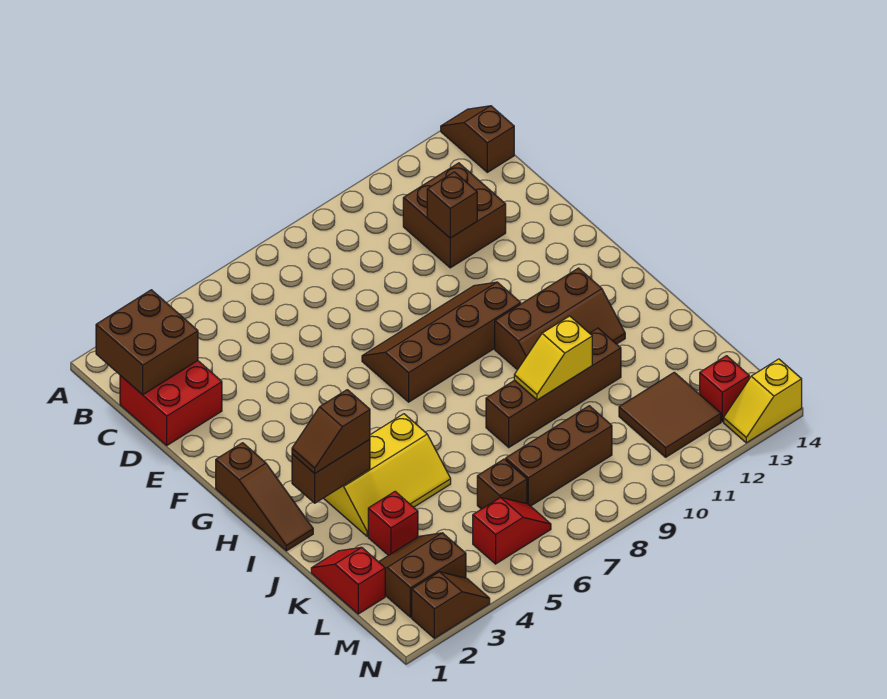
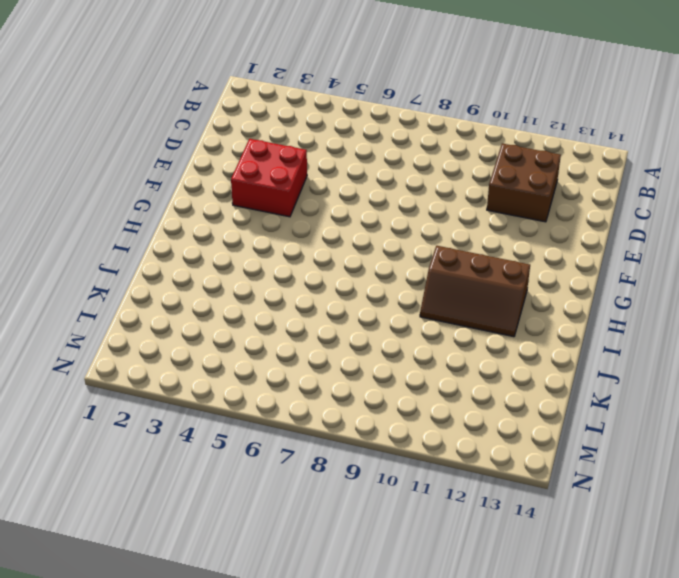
red brick E3:F4 level 1 -> red brick C1:D2 level 1
none -> brown slope A14:B14 level 1 top B
none -> brown slope F7:G10 level 1 top G
none -> brown slope G1:I1 level 1 top G

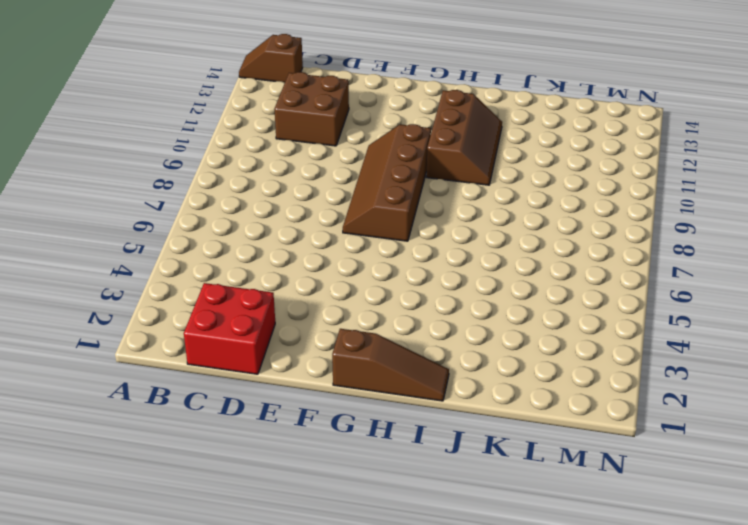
none -> yellow slope I3:J5 level 1 top I
none -> brown brick J8:J11 level 1
none -> red slope K1:L1 level 1 top L

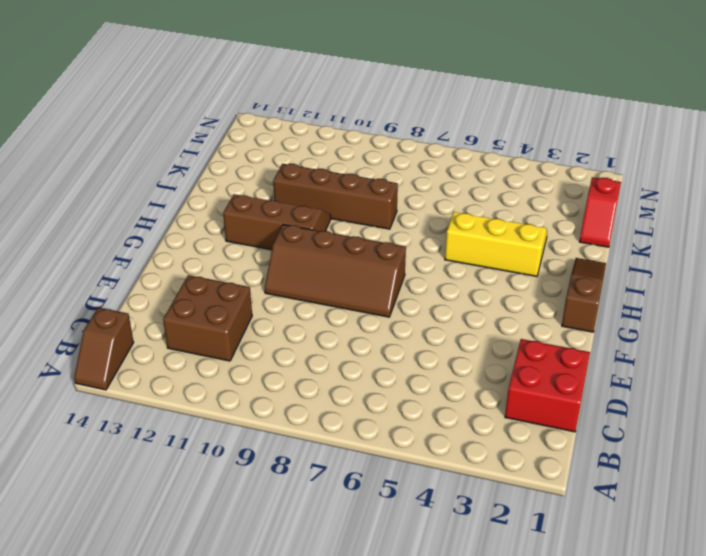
none -> red brick K3 level 1
none -> brown slope L2:M3 level 1 top M
none -> brown brick L6 level 1

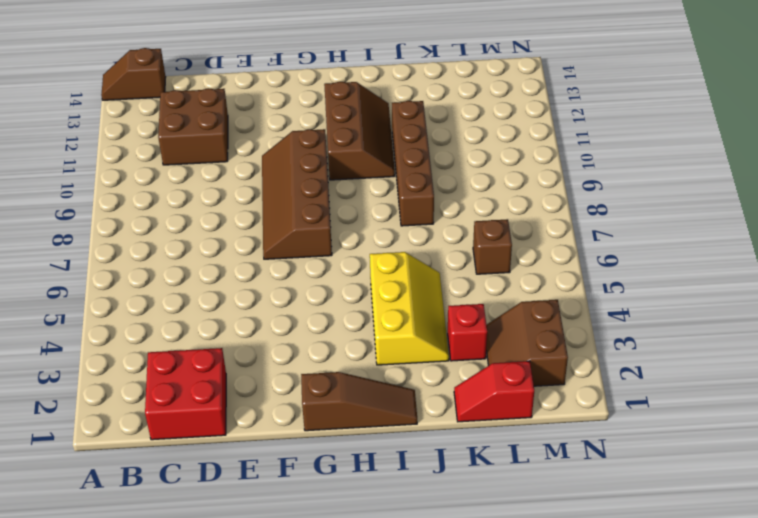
none -> brown brick L7:L9 level 1
none -> brown tile L11:M12 level 1
none -> red slope M5:M6 level 1 top 5

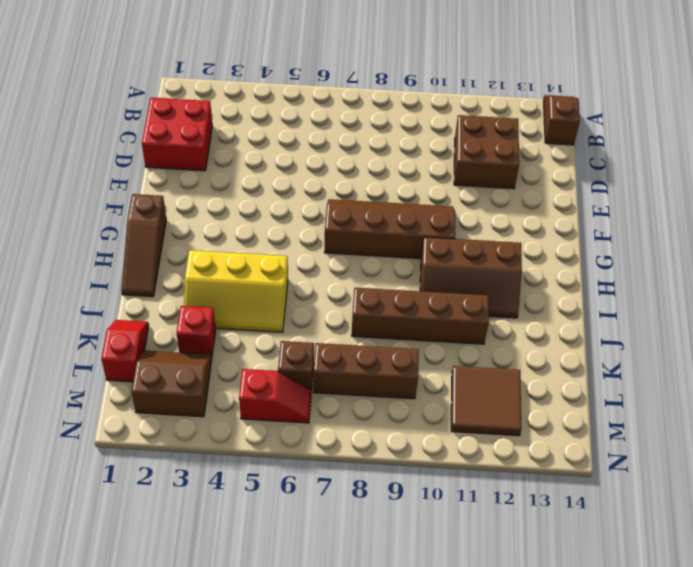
none -> red brick M13 level 1
none -> brown slope N2:N3 level 1 top 2
none -> yellow slope N13:N14 level 1 top 14

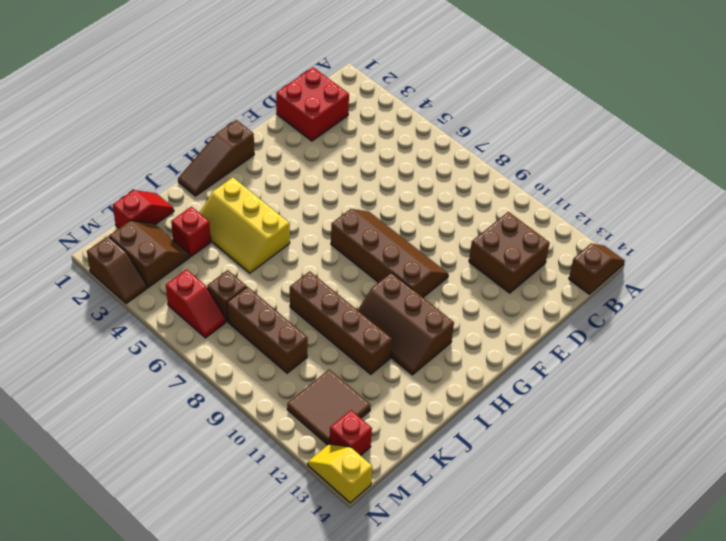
none -> brown brick B1:C2 level 2
none -> brown brick D11 level 2
none -> brown brick I2:I3 level 2

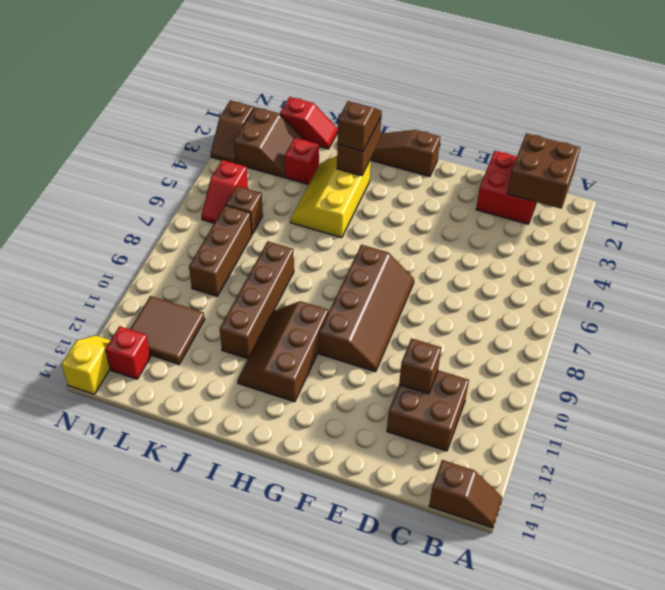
none -> yellow slope J9:J10 level 2 top 10

